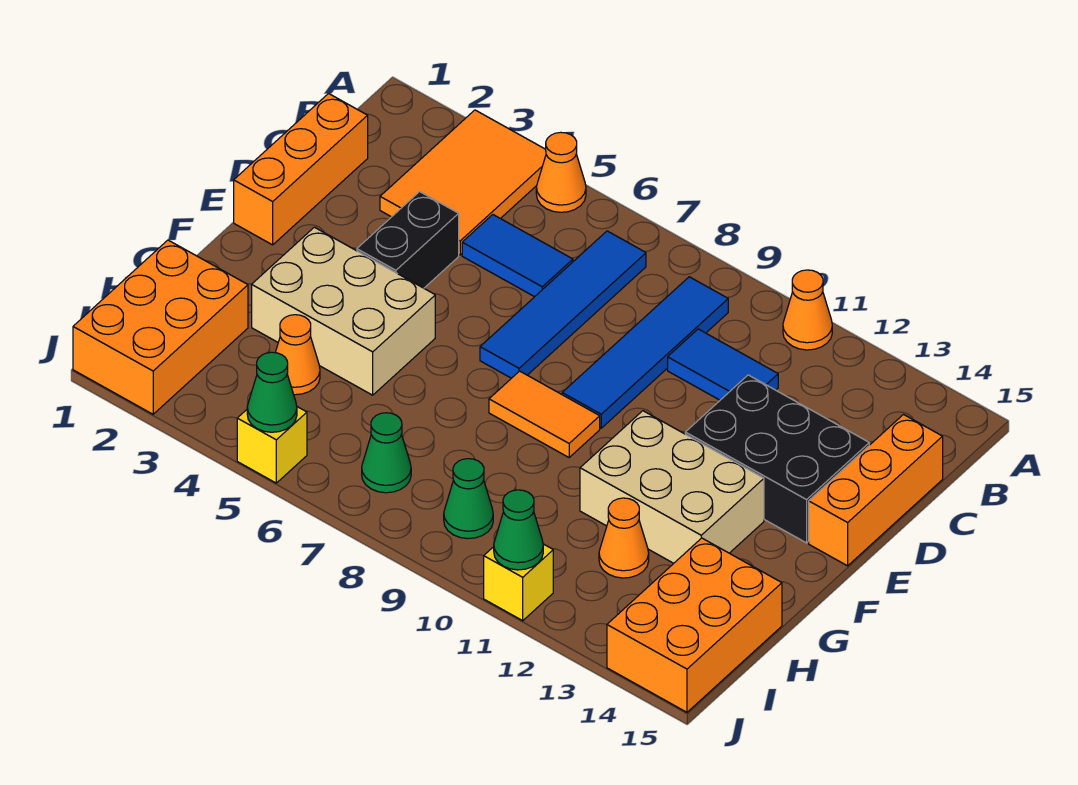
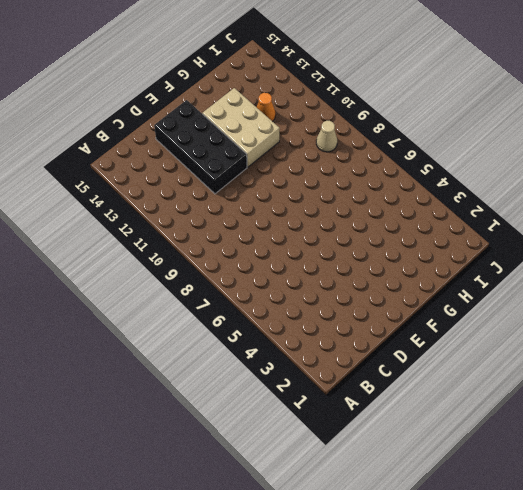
black brick D11:E14 level 1 -> black brick D12:E14 level 1
tan cone I9 level 1 -> green cone I9 level 1
none -> orange tile A3:C4 level 1
none -> orange cone A5 level 1
none -> orange cone A11 level 1

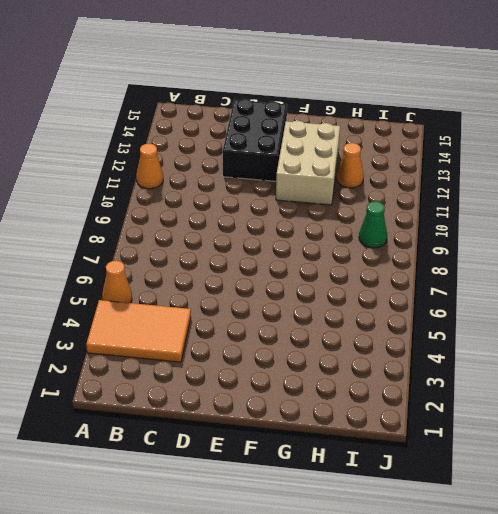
none -> blue tile B7:E7 level 1
none -> blue tile B9:E9 level 1
none -> orange brick C1:E1 level 1

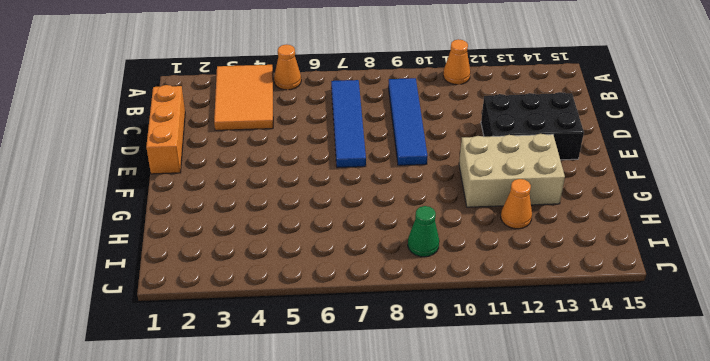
none -> blue tile C5:C6 level 1
none -> blue tile C10:C11 level 1
none -> orange brick C15:E15 level 1

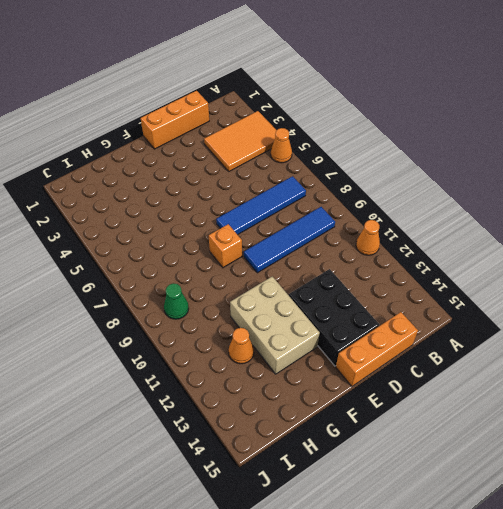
orange brick F8 level 1 -> orange tile F8:F9 level 1
none -> blue tile C5:C6 level 1
none -> blue tile C10:C11 level 1
none -> black brick D4:E4 level 1

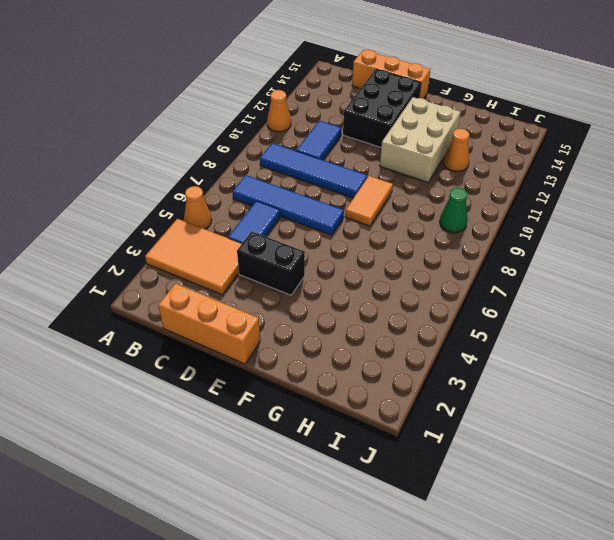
none -> tan brick F3:G5 level 1
none -> orange brick H1:J2 level 1
none -> orange cone H4 level 1

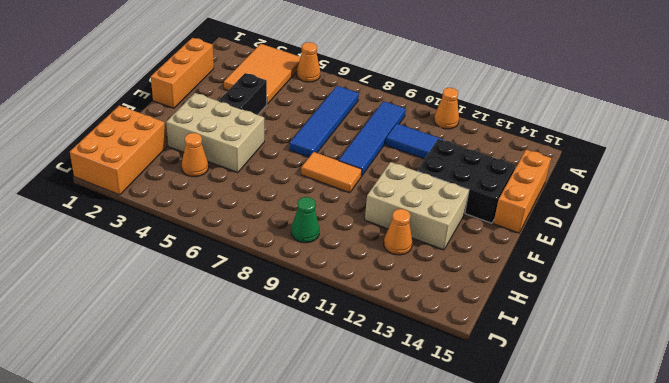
none -> blue tile C5:C6 level 1
none -> orange brick H14:J15 level 1
none -> green cone I7 level 1

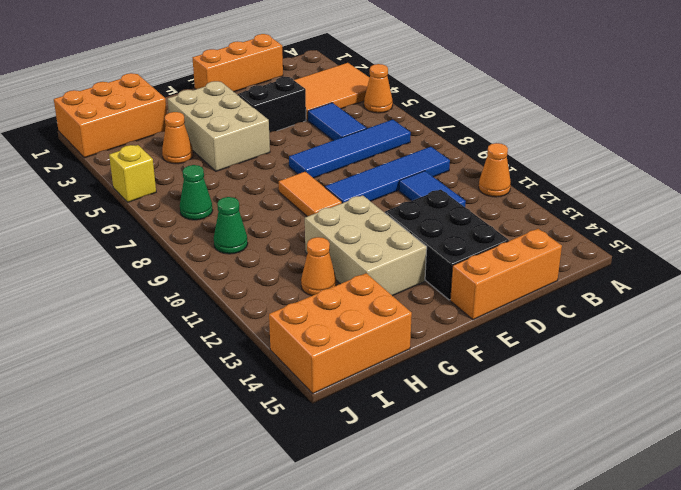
none -> yellow brick J11 level 1
none -> green cone J5 level 2
none -> green cone J11 level 2

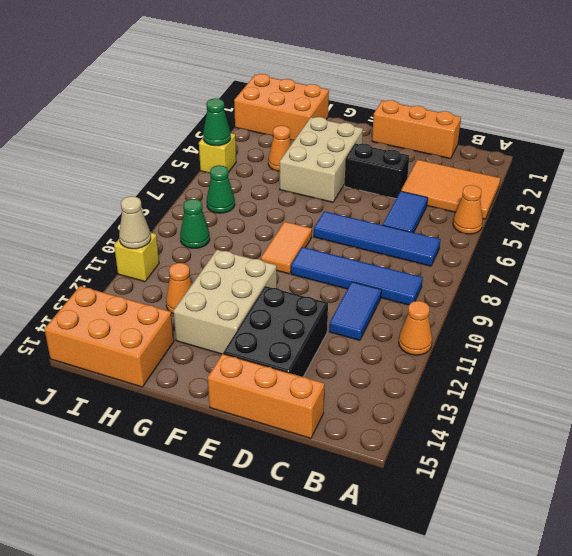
tan cone J11 level 2 -> green cone J11 level 2

